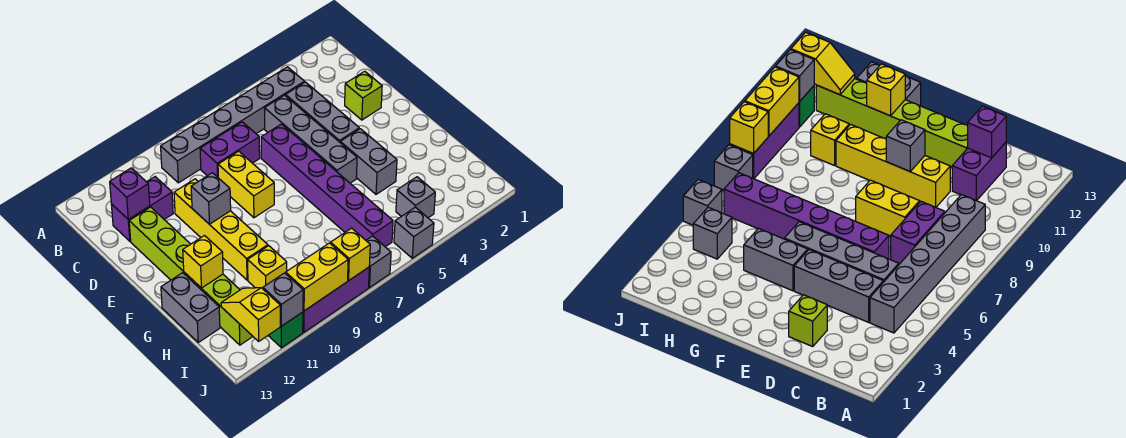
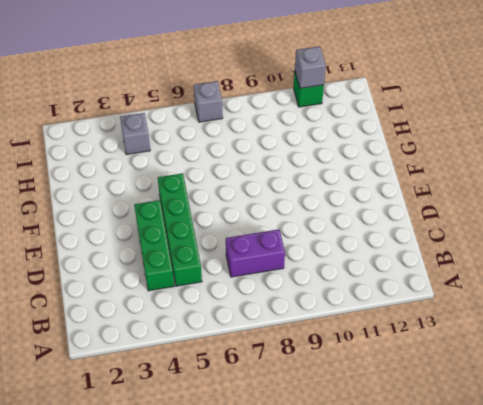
green brick C4:E4 level 1 -> grey brick C4:E4 level 1
green brick C5:F5 level 1 -> grey brick C5:F5 level 1
none -> grey brick B4:B9 level 1
none -> purple brick C11:C12 level 1
none -> lime brick D2 level 1

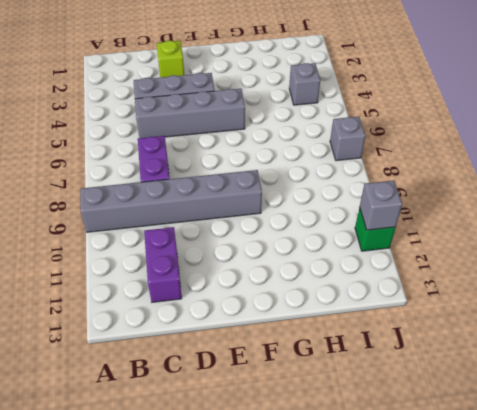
grey brick A9:F9 level 1 -> grey brick B4:B9 level 1
none -> purple brick D6:I6 level 1
none -> yellow brick D8:E8 level 1
none -> yellow brick D10:G10 level 1

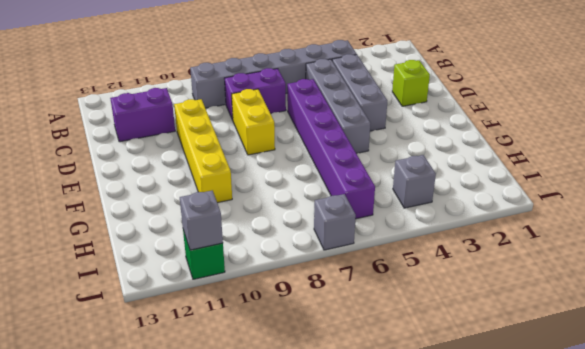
none -> lime brick D12:I12 level 1
none -> grey brick F4:G4 level 1
none -> grey brick G13:H13 level 1

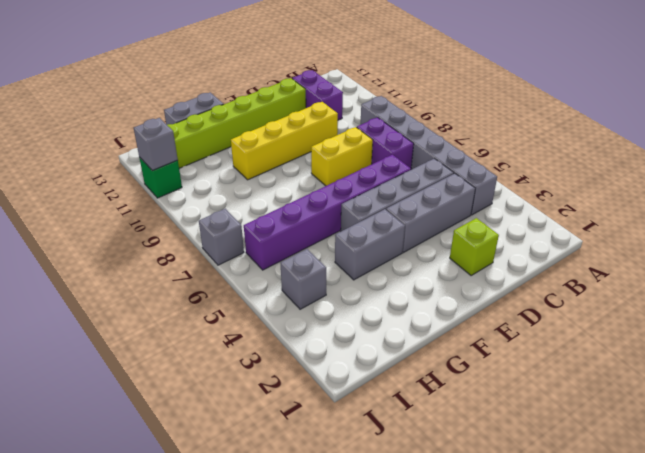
none -> yellow brick H10 level 1
none -> grey brick J5 level 1
none -> purple brick J8:J10 level 1

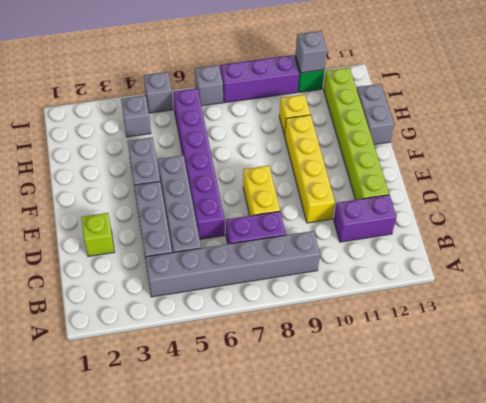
none -> purple brick C12 level 2
none -> grey brick E10 level 2
none -> yellow brick G12 level 2

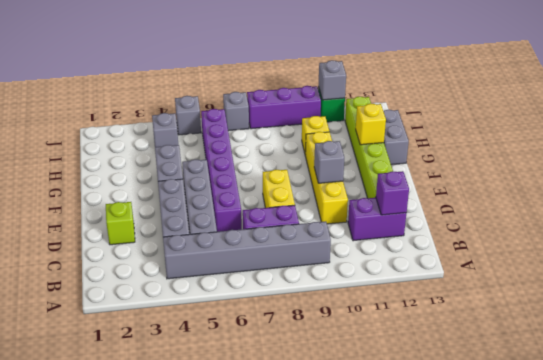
none -> yellow slope I12:J12 level 2 top J
none -> yellow brick J8 level 2
none -> yellow brick J9:J10 level 2

